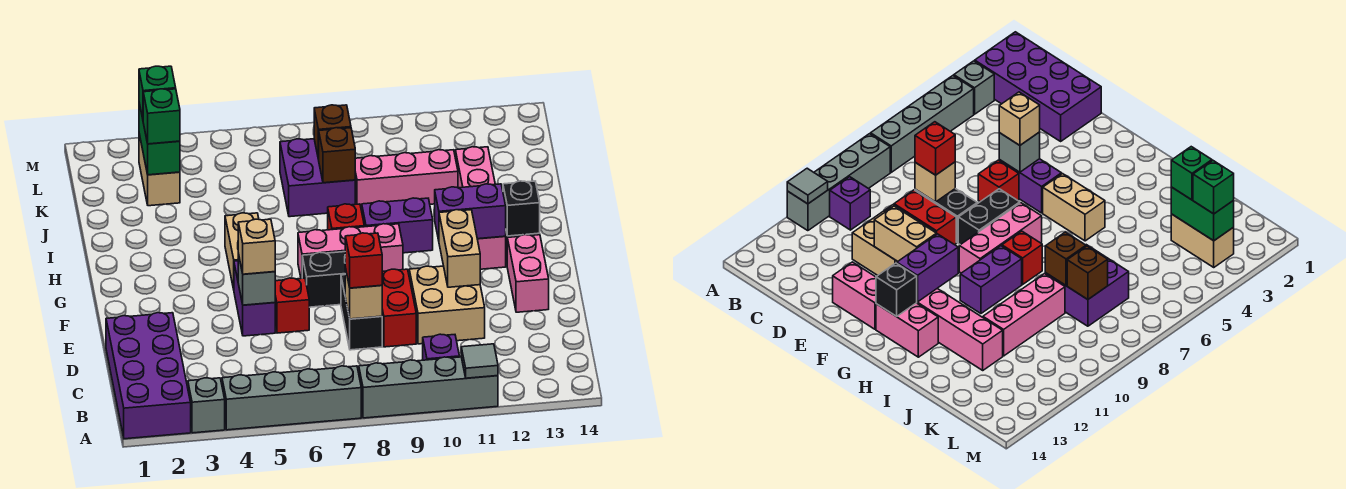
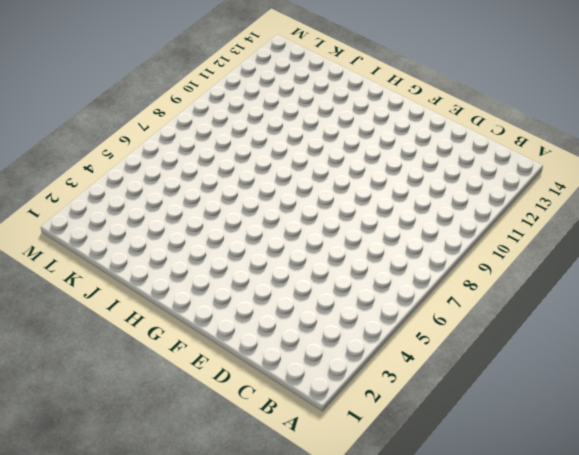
none -> purple brick A1:D2 level 1
none -> grey brick A3 level 1
none -> grey brick A4:A7 level 1
none -> grey brick A8:A11 level 1

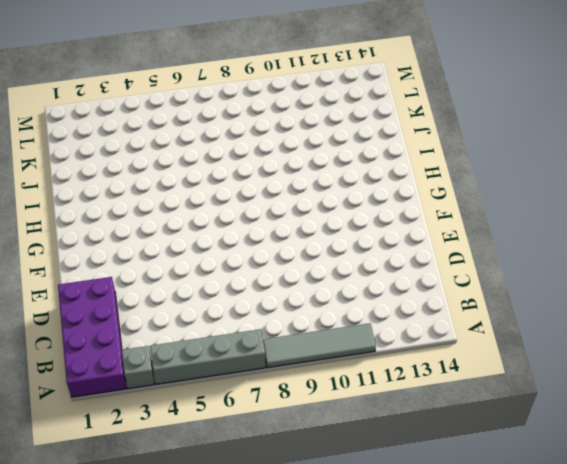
grey tile A8:A11 level 1 -> grey brick A8:A11 level 1
none -> purple brick B10 level 1
none -> black brick D8:E8 level 1
none -> red brick D9:E9 level 1
none -> tan brick D10:E11 level 1

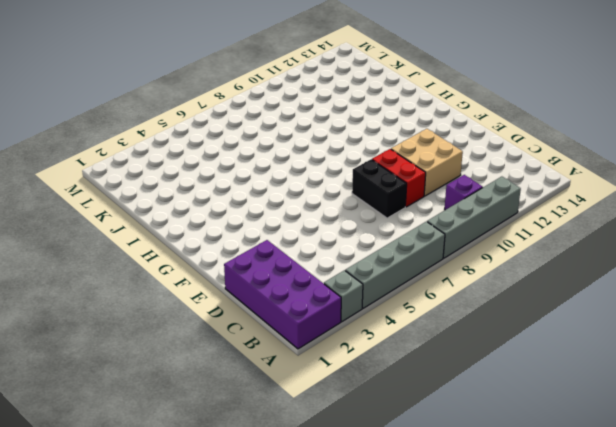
none -> purple brick E5:F5 level 1
none -> red brick E6 level 1
none -> pink brick E13:F13 level 1
none -> black brick F7:F8 level 1

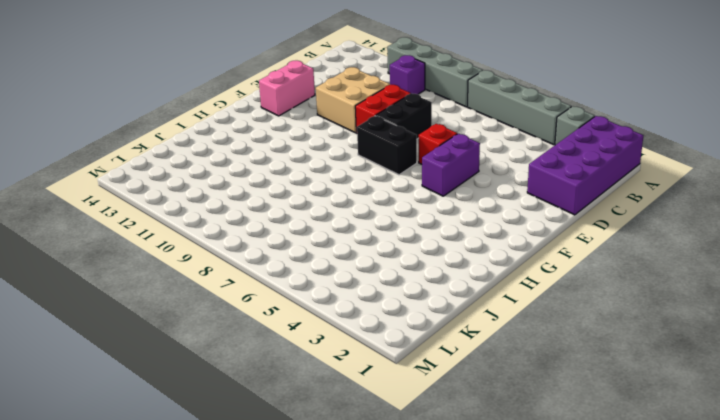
none -> tan brick G5:H5 level 1
none -> pink brick G7:G9 level 1
none -> pink brick G12:J12 level 1
none -> pink brick G13:H13 level 1

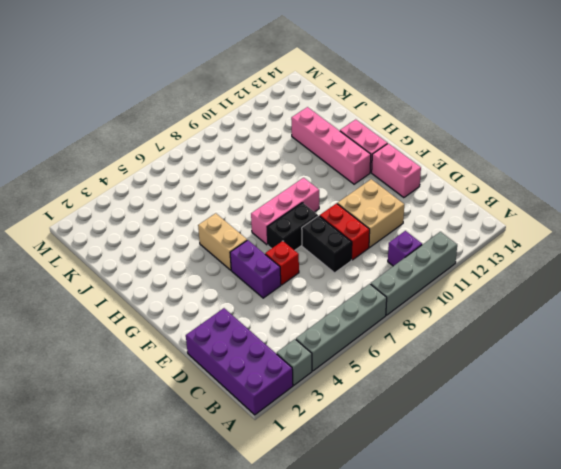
none -> red brick H8 level 1
none -> purple brick H9:H10 level 1
none -> purple brick J7:K8 level 1
none -> pink brick J9:J11 level 1

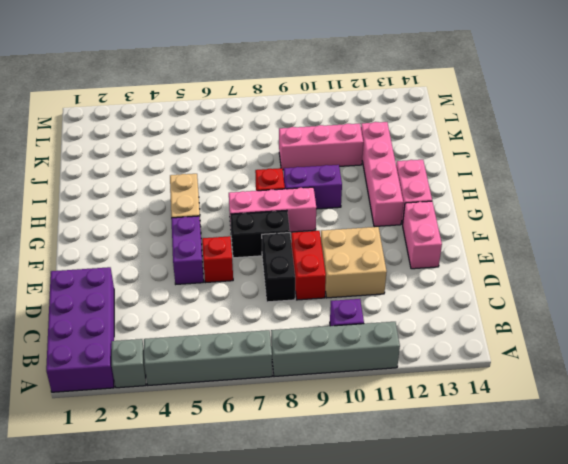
none -> purple brick J7:K8 level 1
none -> tan brick K3:L3 level 1
none -> grey tile A11 level 2
none -> tan brick D8 level 2

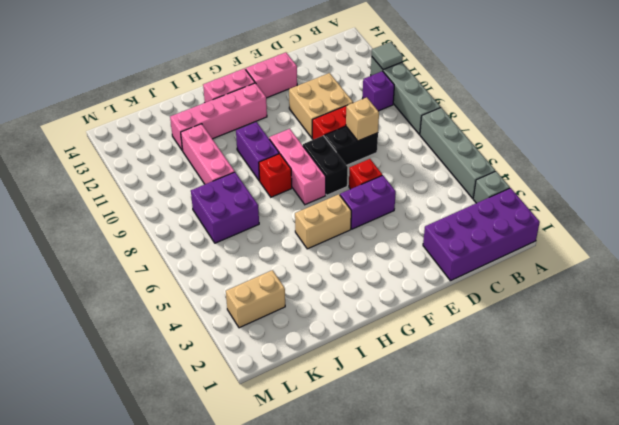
none -> grey brick E5 level 2
none -> tan brick E11:F11 level 2
none -> purple brick G11:G12 level 2
none -> black brick G13 level 2

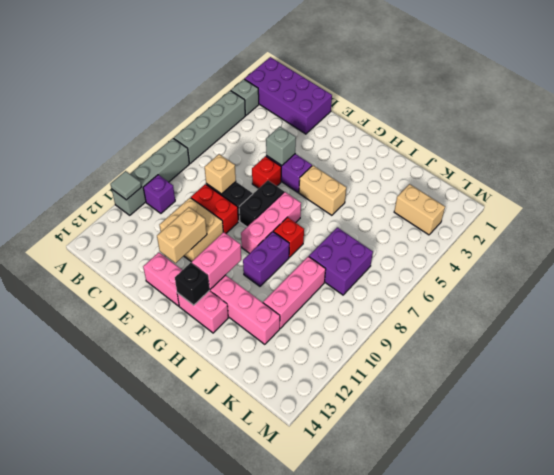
tan brick E11:E12 level 2 -> tan brick E11:F11 level 2
pink brick G11:G12 level 2 -> purple brick G11:G12 level 2
none -> brown brick J8 level 2
none -> green brick K3:L3 level 2
none -> brown brick K8 level 2
none -> red brick D8 level 3

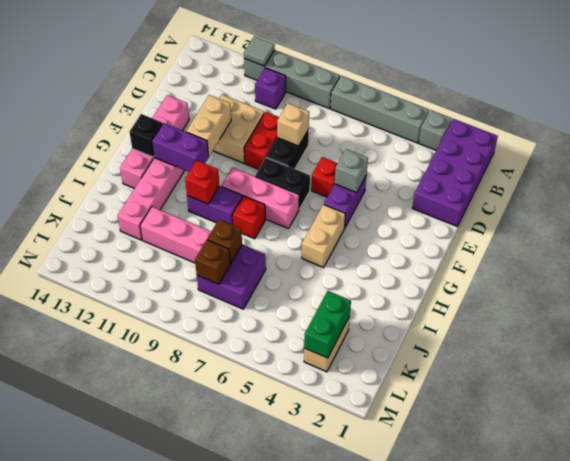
red brick H10 level 2 -> red brick D8 level 3
none -> tan brick E5 level 3
none -> green brick K3 level 3
none -> green brick L3 level 3

